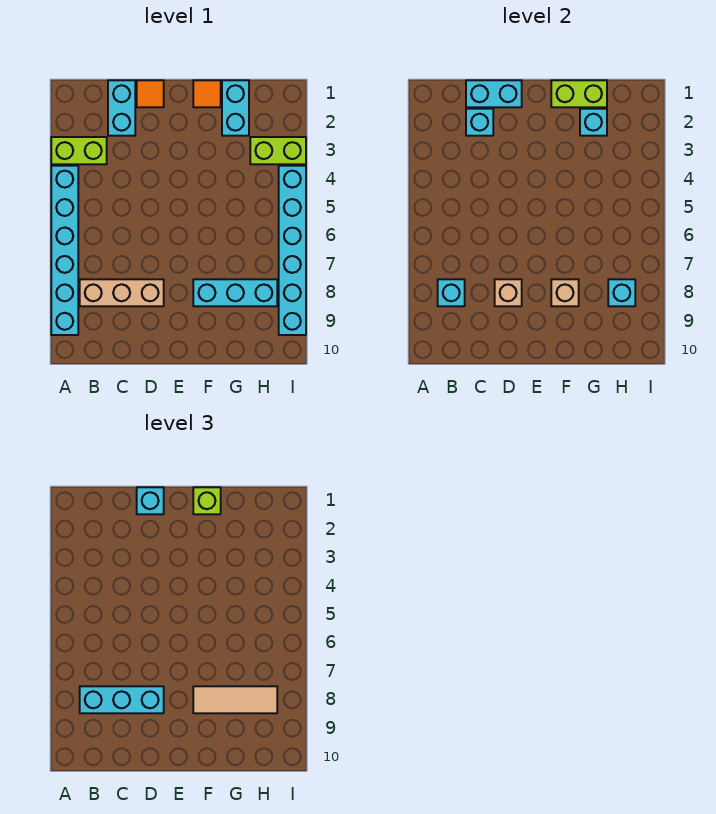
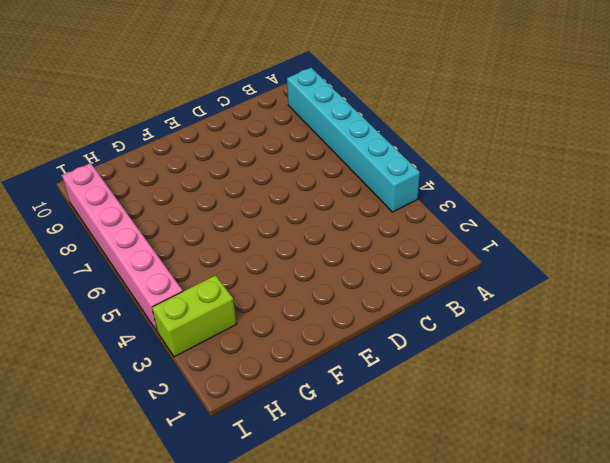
pink brick I4:I9 level 1 -> cyan brick I4:I9 level 1
none -> lime brick A3:B3 level 1
none -> tan brick B8:D8 level 1
none -> cyan brick C1:C2 level 1

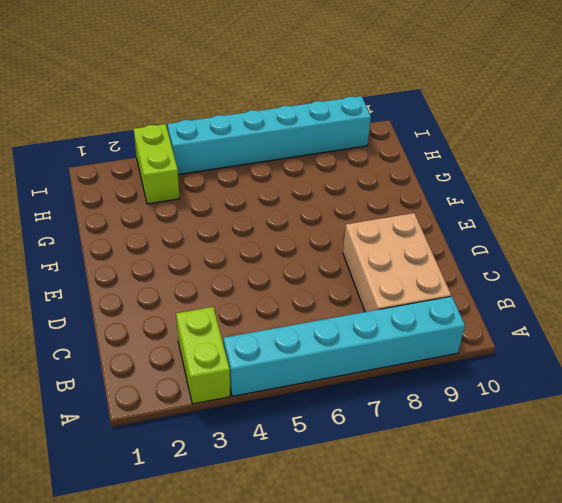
tan brick B8:D9 level 1 -> tan brick B8:D8 level 1
none -> cyan brick C1:C2 level 1
none -> orange tile D1 level 1
none -> orange tile F1 level 1

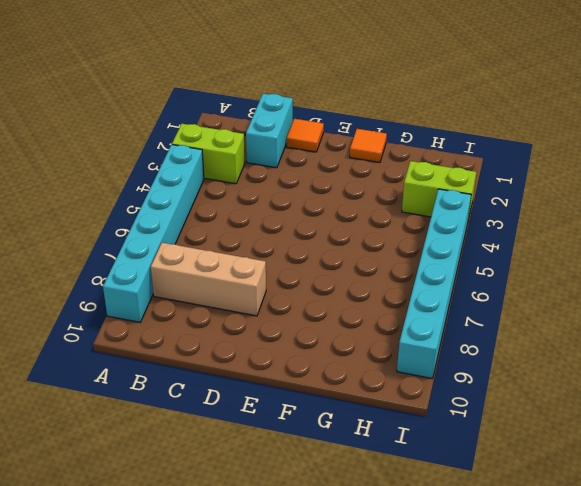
none -> cyan brick F8:H8 level 1
none -> cyan brick G1:G2 level 1
none -> cyan brick B8 level 2

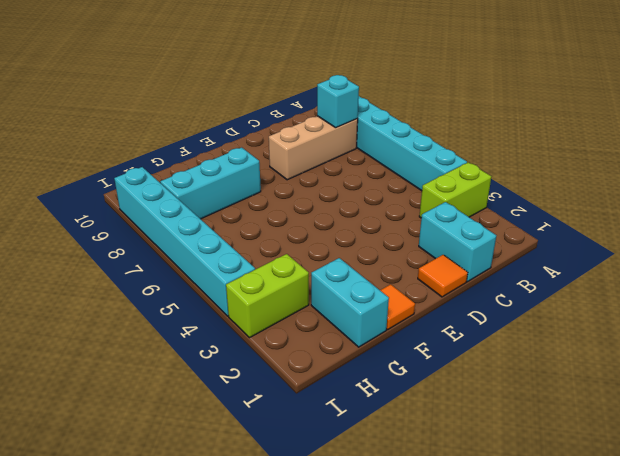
none -> cyan brick C1:D1 level 2
none -> cyan brick C2 level 2
none -> tan brick D8 level 2

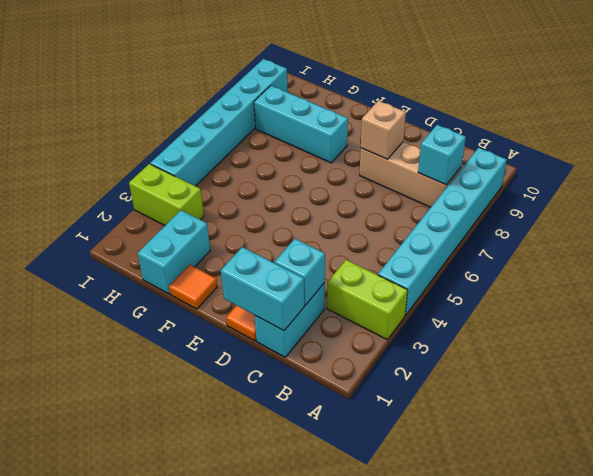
none -> lime brick F1:G1 level 2
none -> tan brick F8 level 2
none -> cyan brick G2 level 2

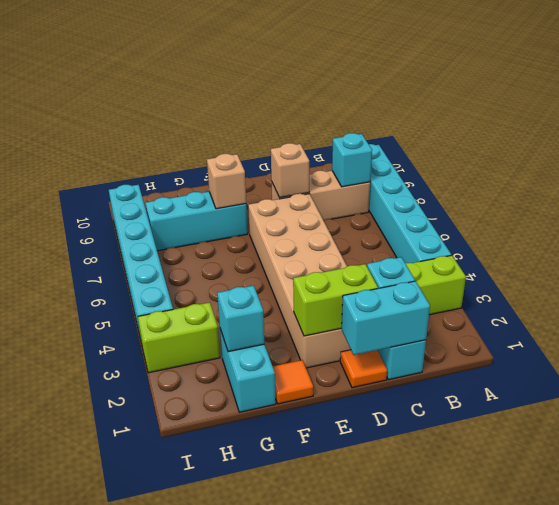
tan brick D2:E7 level 1 -> none
lime brick D2:E2 level 2 -> lime brick F1:G1 level 2
none -> cyan brick H8 level 2
none -> cyan brick B8:D8 level 3
none -> cyan brick D1 level 3

